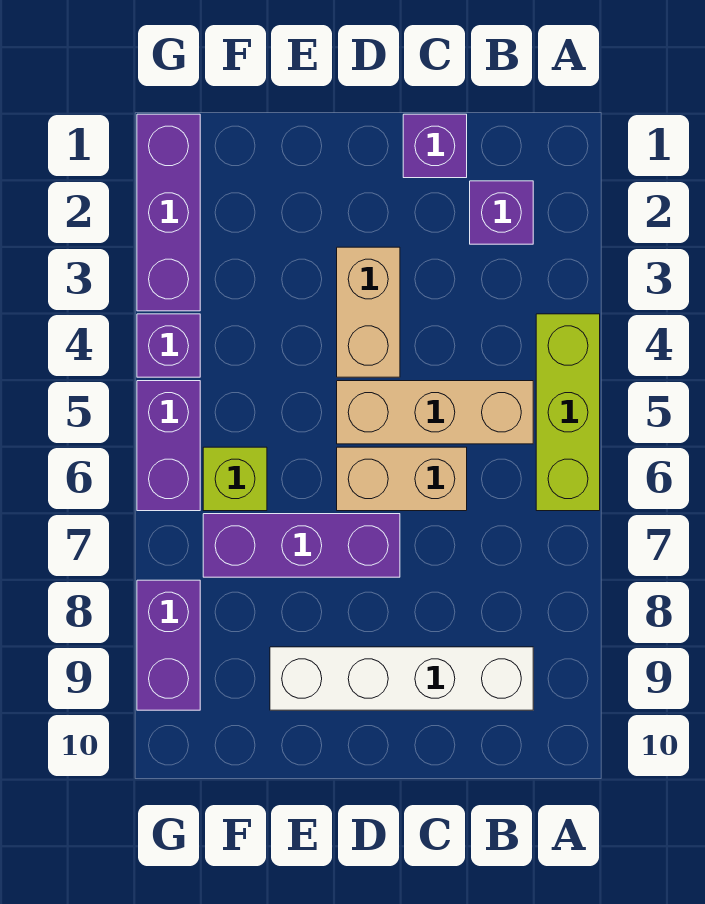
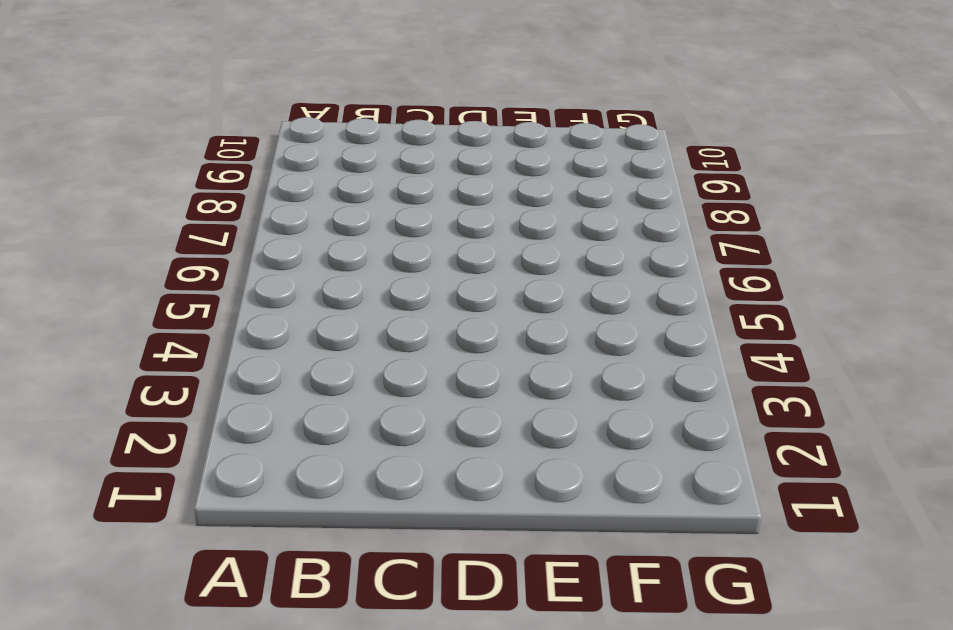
none -> lime brick A4:A6 level 1
none -> purple brick B2 level 1
none -> tan brick B5:D5 level 1

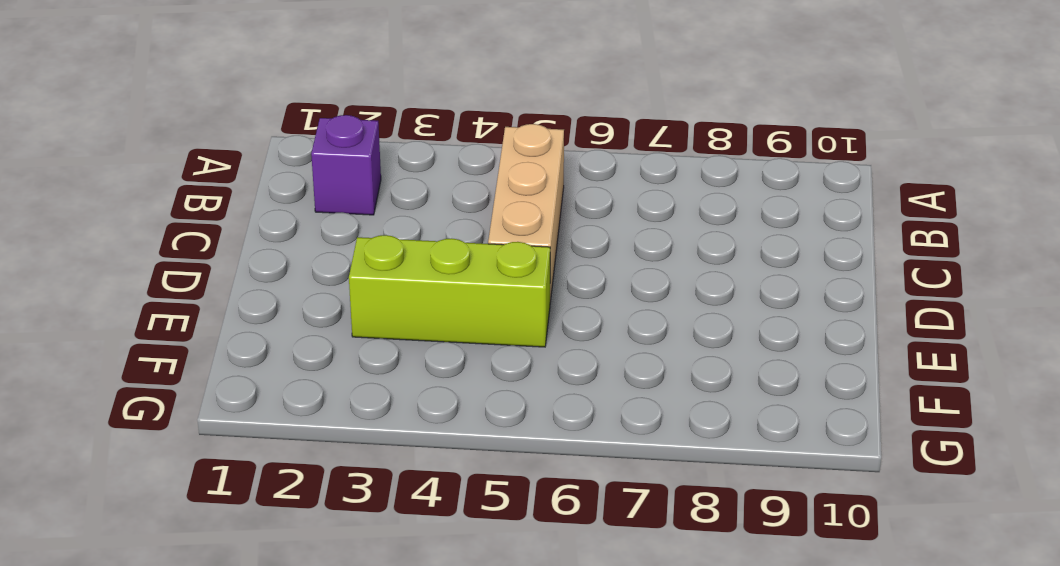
lime brick E3:E5 level 1 -> lime brick A4:A6 level 1
none -> white brick B9:E9 level 1
none -> purple brick C1 level 1
none -> tan brick C6:D6 level 1

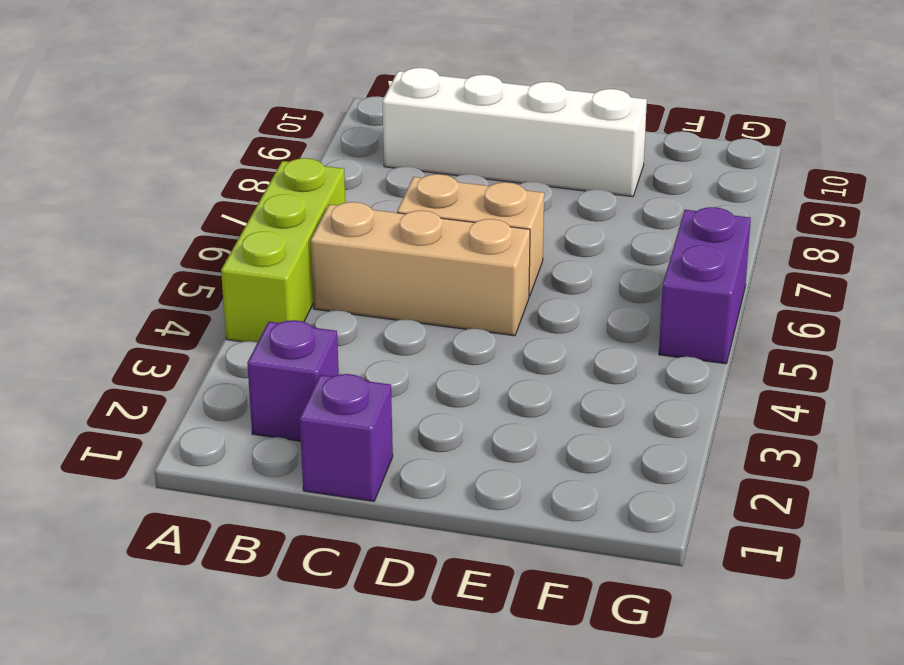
none -> tan brick D3:D4 level 1
none -> purple brick D7:F7 level 1
none -> lime brick F6 level 1

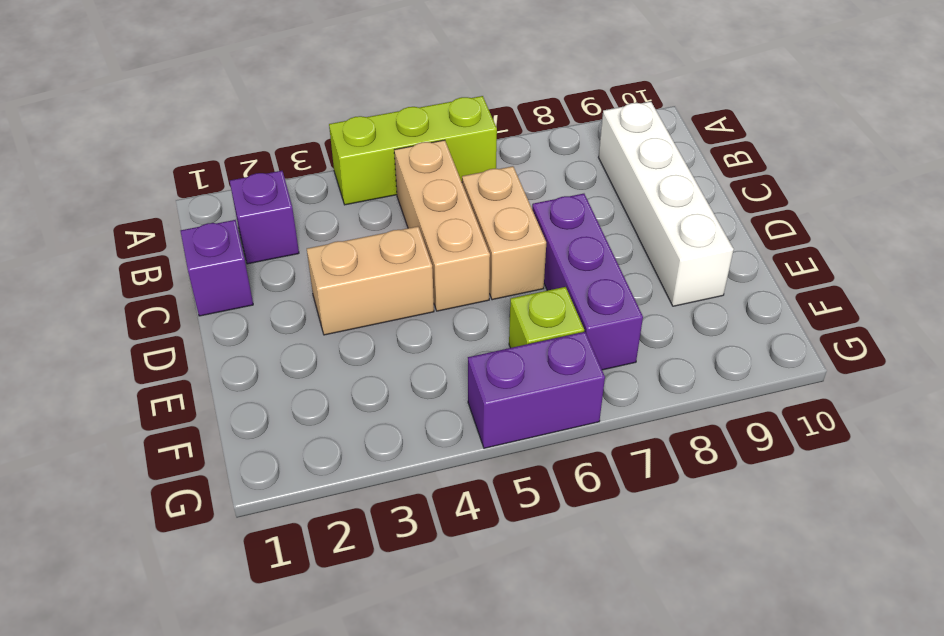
none -> purple brick G1:G3 level 1
none -> purple brick G4 level 1
none -> purple brick G8:G9 level 1

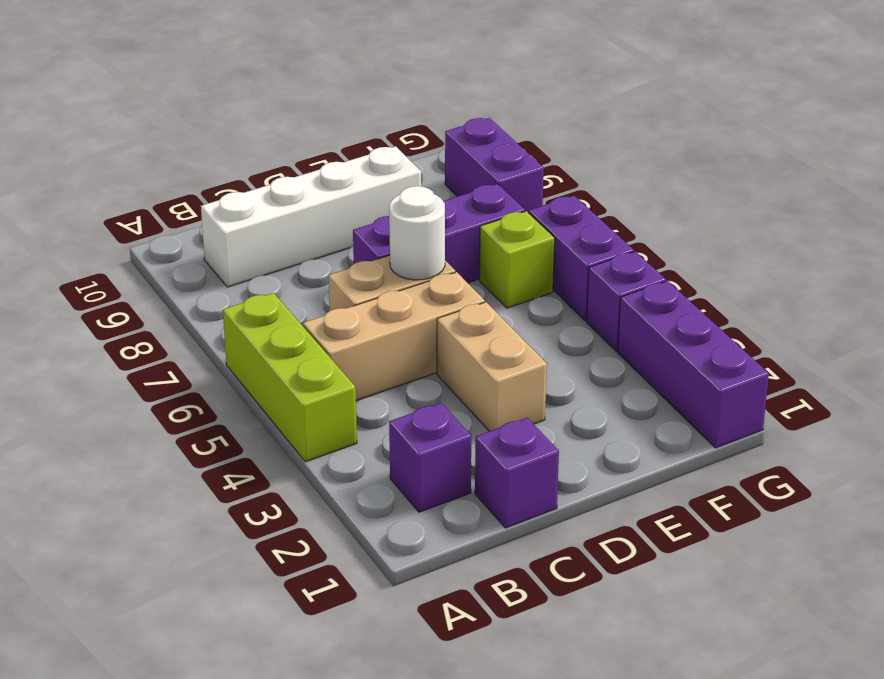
white round brick D6 level 2 -> none

